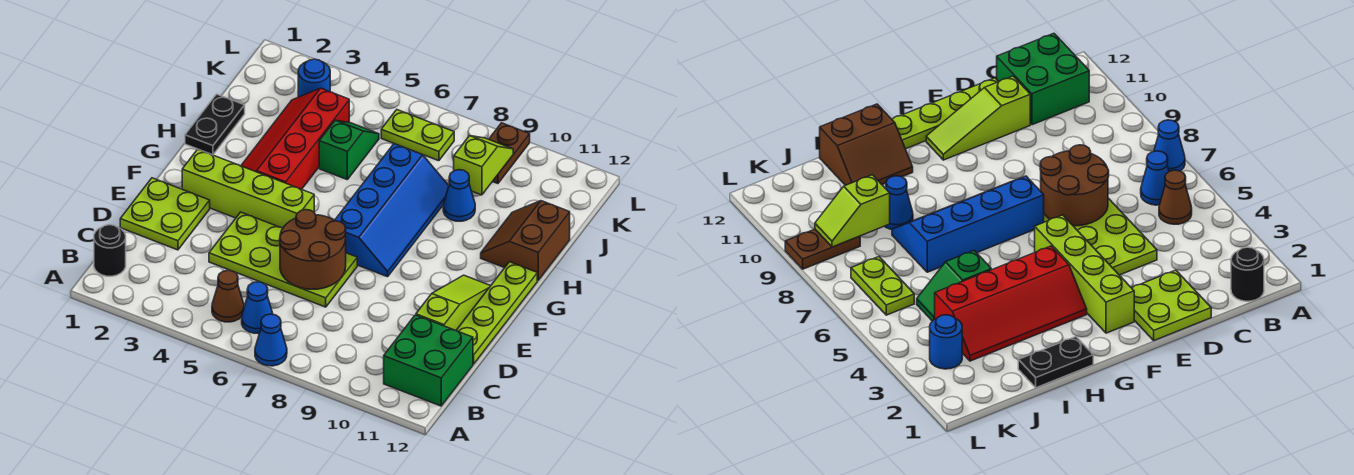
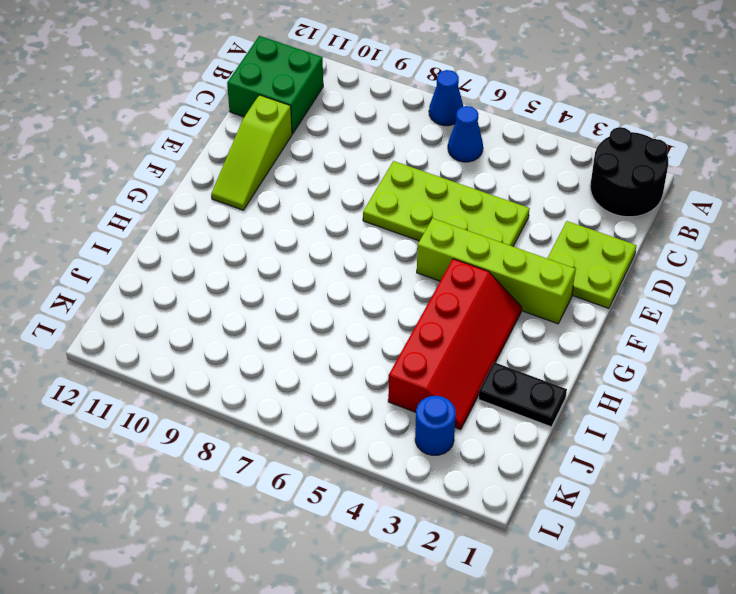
black round brick A1:B2 level 1 -> black round brick B1 level 1
black plate I1:I2 level 1 -> black plate H1:I1 level 1
none -> brown cone B5 level 1
none -> lime plate D12:G12 level 1
none -> blue slope F7:I8 level 1 top 7

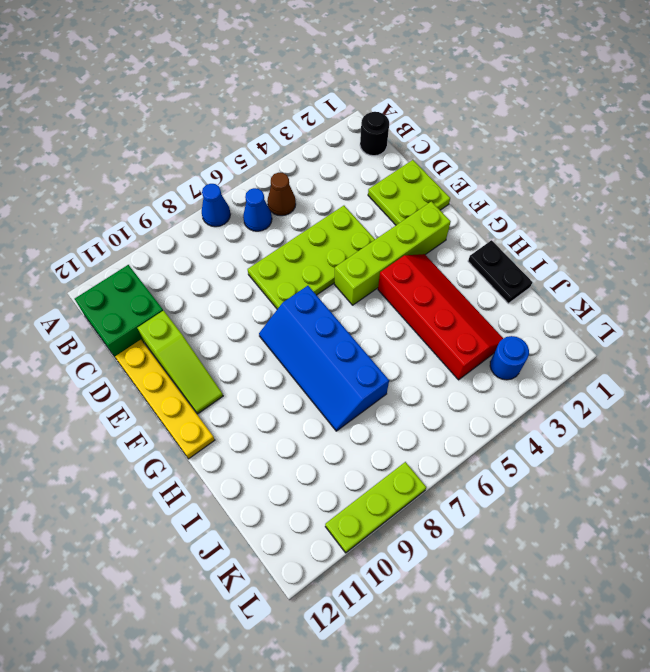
yellow plate D12:G12 level 1 -> lime plate D12:G12 level 1
lime plate L8:L10 level 1 -> brown plate K9:L9 level 1
none -> brown slope H11:I12 level 1 top 12
none -> green slope I5:J5 level 1 top I
none -> blue cone I9 level 1

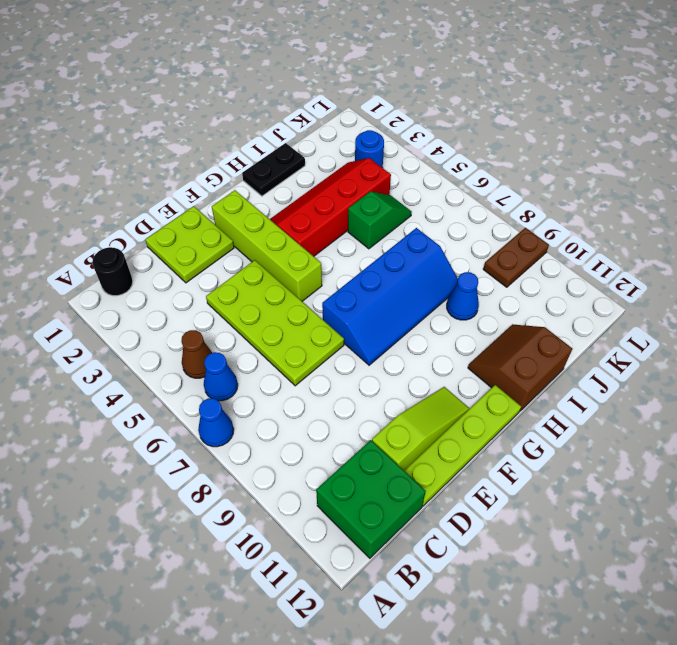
none -> lime plate K6:K7 level 1
none -> brown round brick D6:E7 level 2
none -> lime slope J9:K9 level 2 top J

